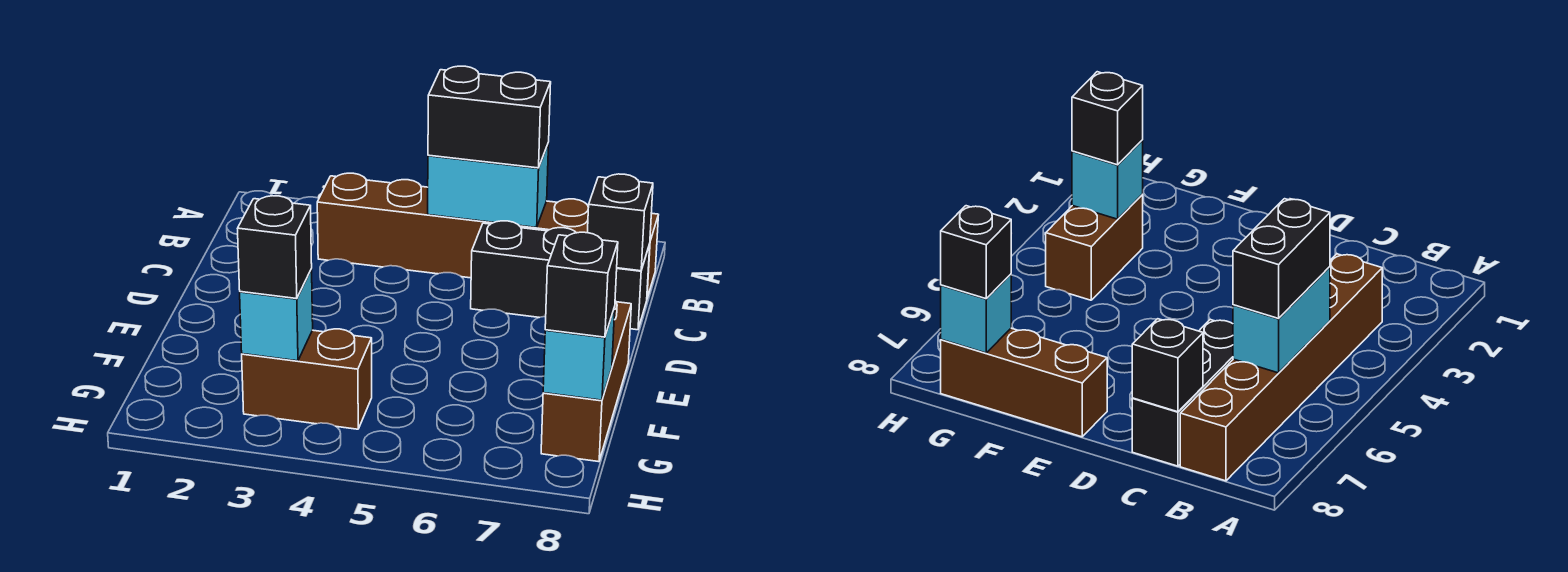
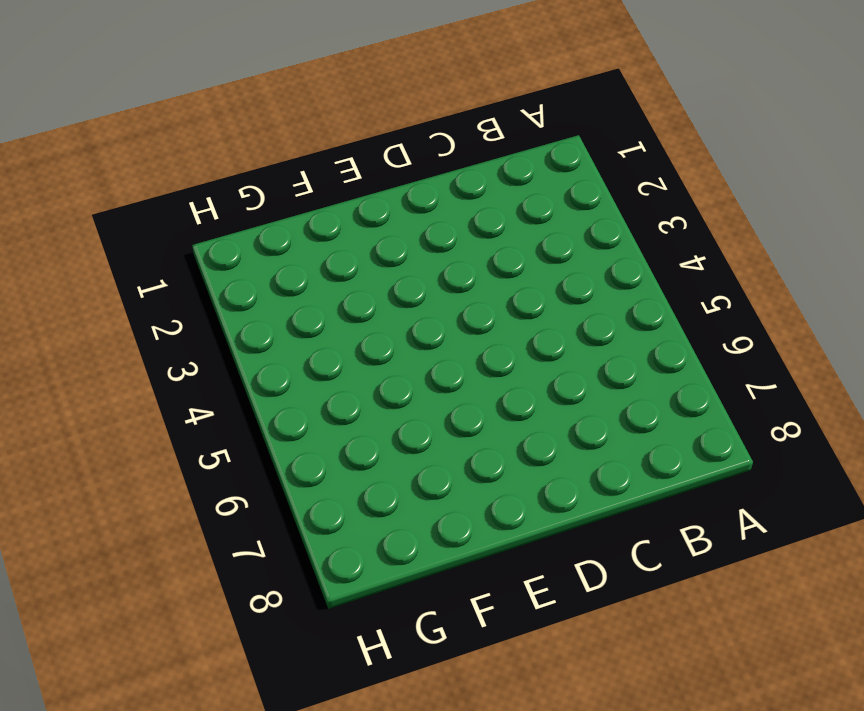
none -> brown brick B3:B8 level 1
none -> black brick C6:C8 level 1

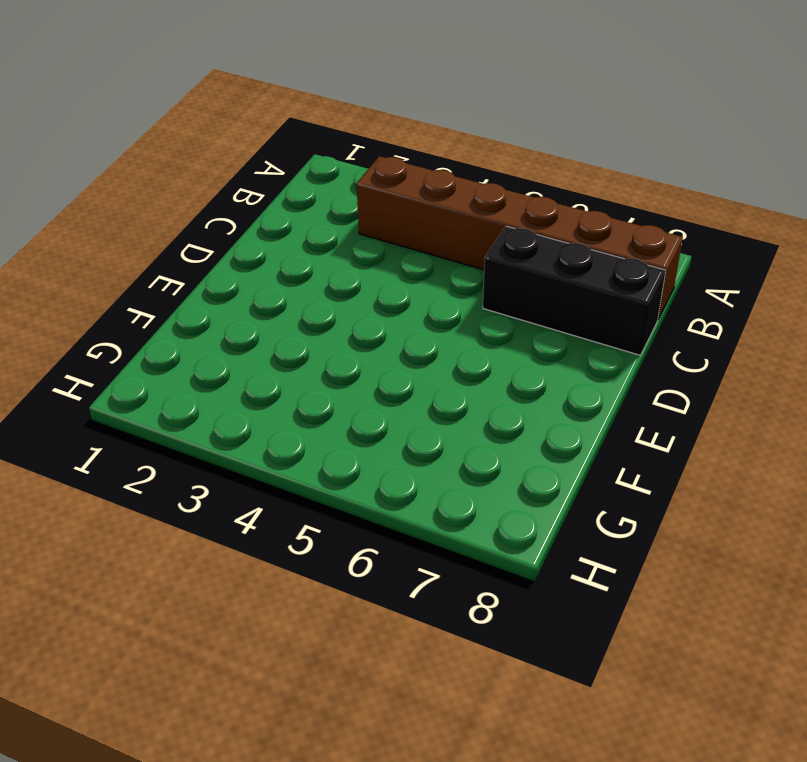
none -> brown brick E8:G8 level 1
none -> brown brick G3:G4 level 1

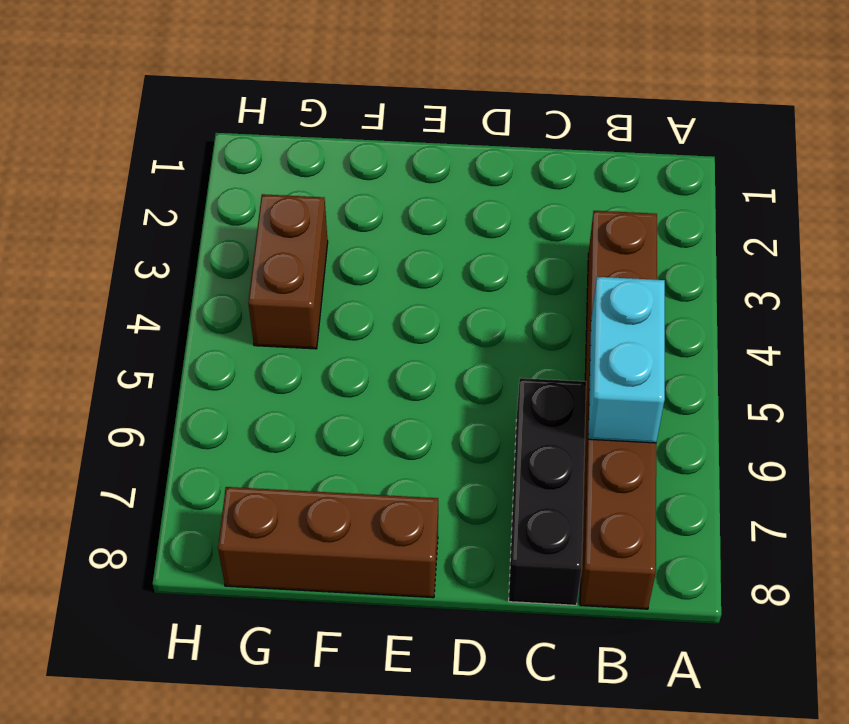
none -> black brick C8 level 2
none -> cyan brick G3 level 2

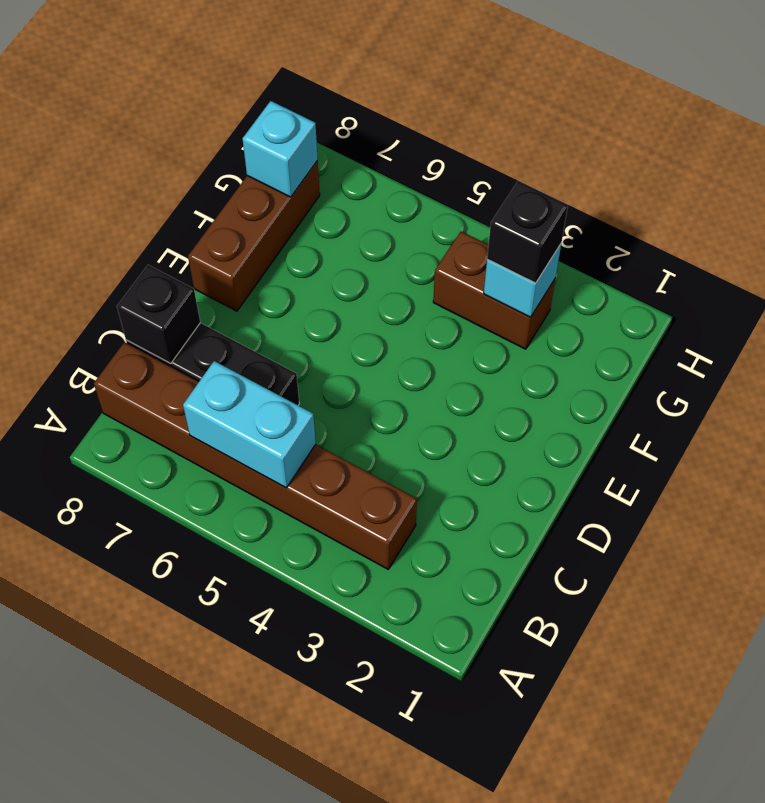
none -> black brick B5:B6 level 3
none -> black brick G8 level 3

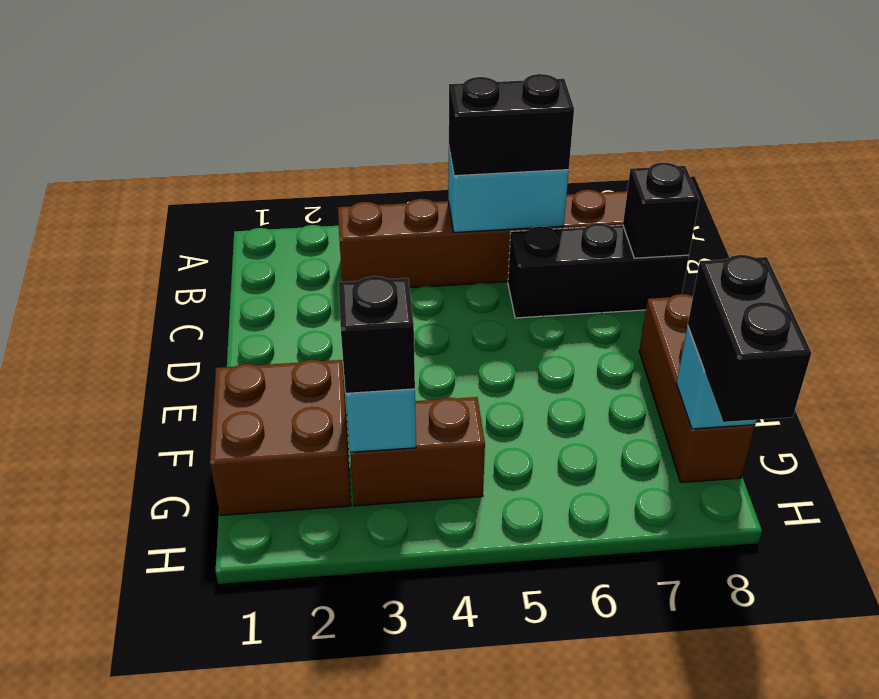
brown brick F1:G2 level 1 -> none
black brick G8:H8 level 3 -> black brick G8 level 3

